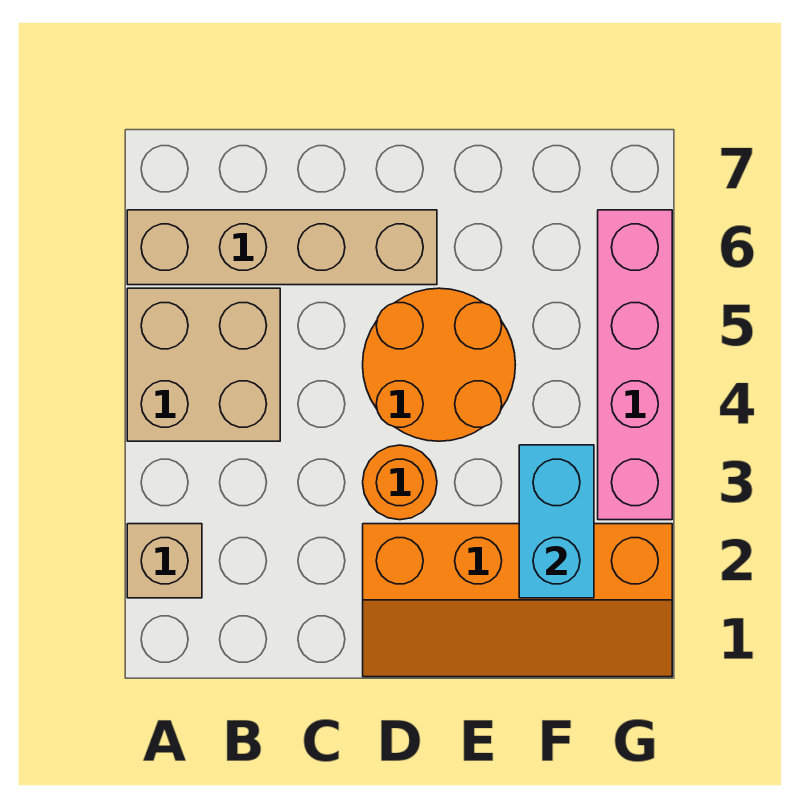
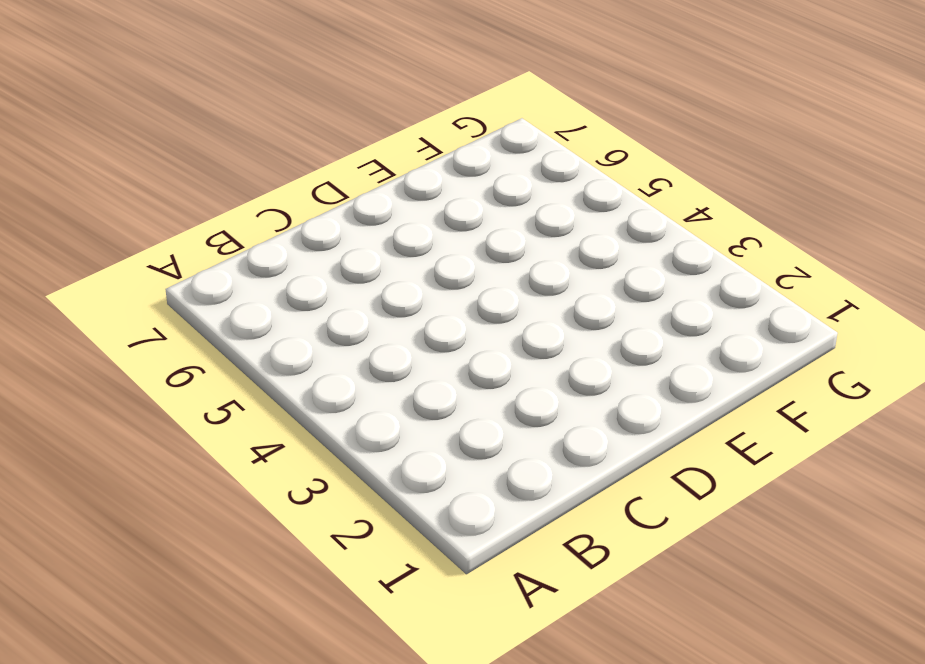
none -> tan brick A2 level 1
none -> tan brick A4:B5 level 1

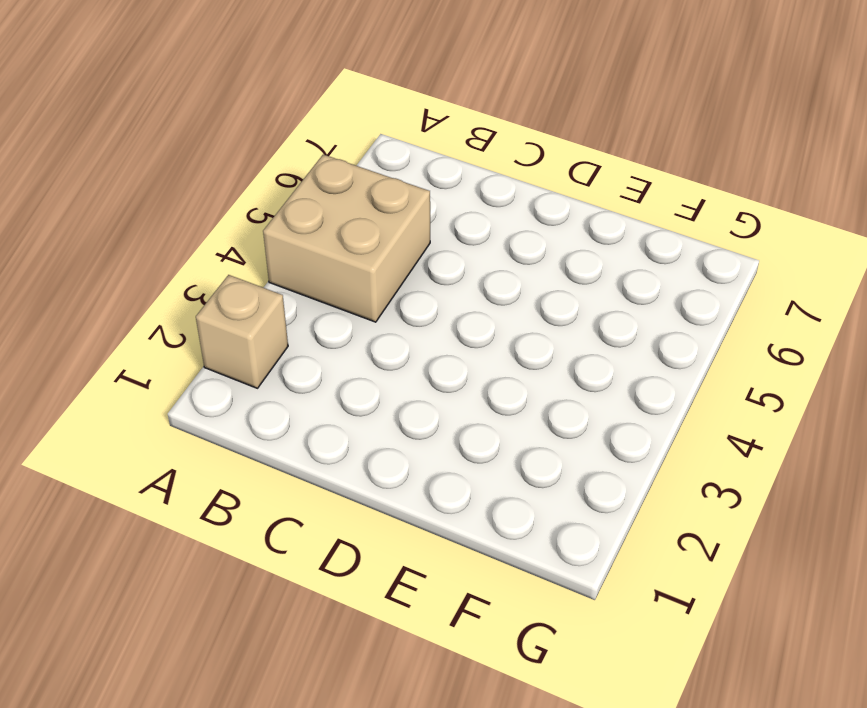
none -> tan brick A6:D6 level 1
none -> orange slope D1:G2 level 1 top 2

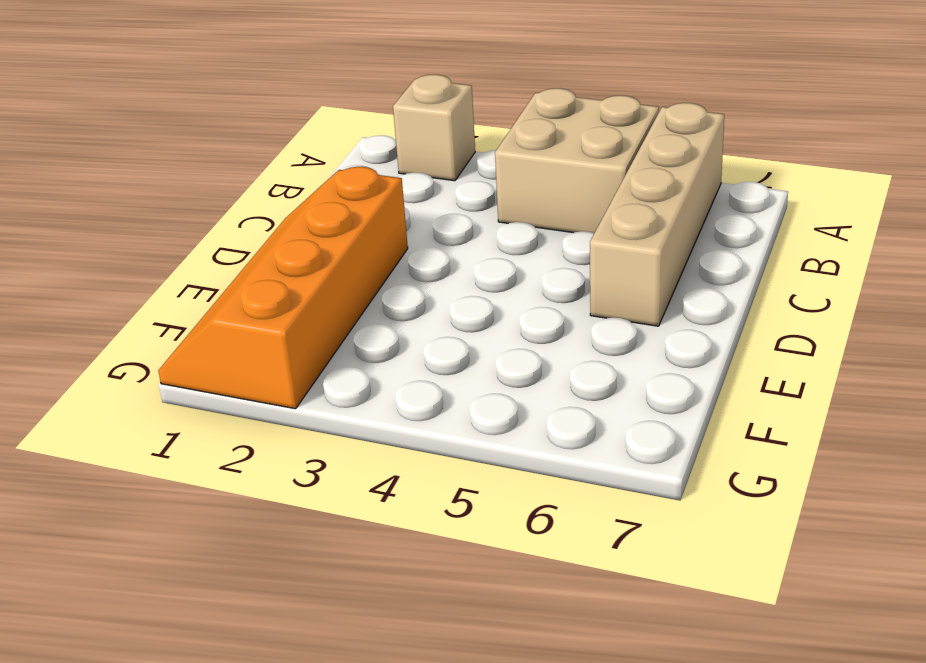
none -> orange round brick D3 level 1
none -> orange round brick D4:E5 level 1

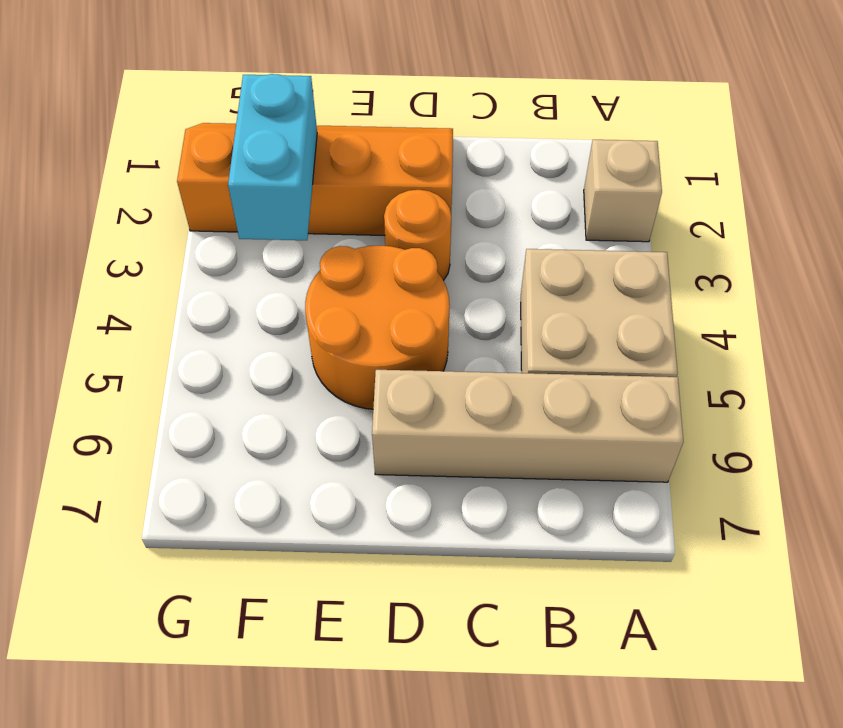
none -> pink brick G3:G6 level 1

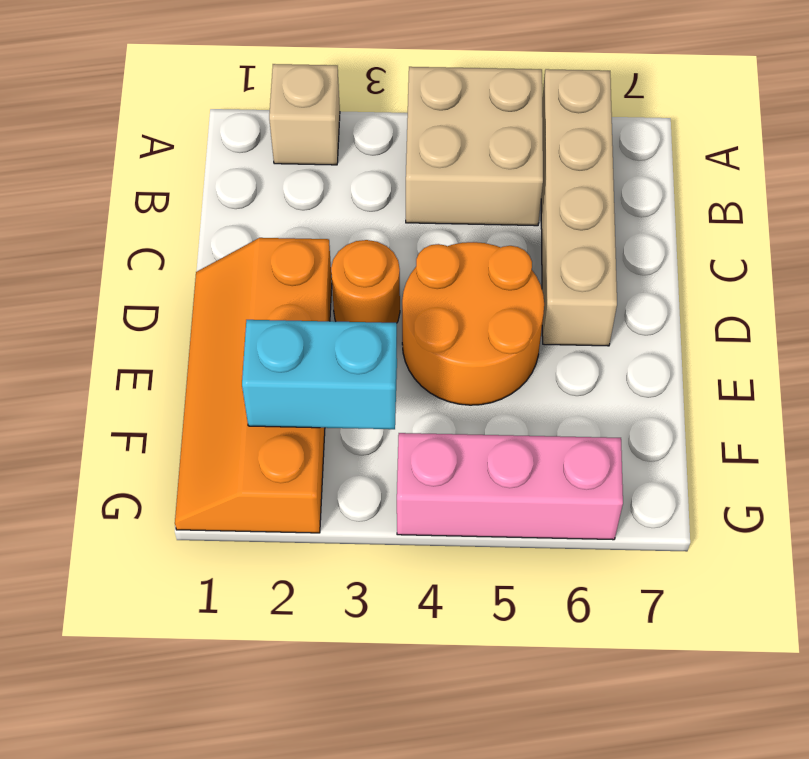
pink brick G4:G6 level 1 -> pink brick G3:G6 level 1

